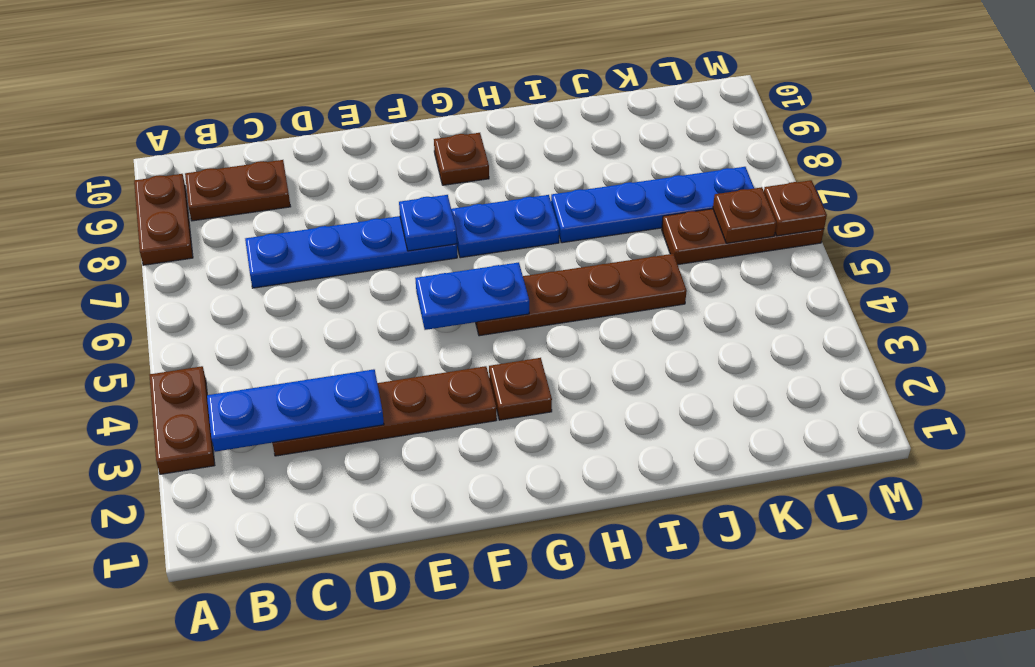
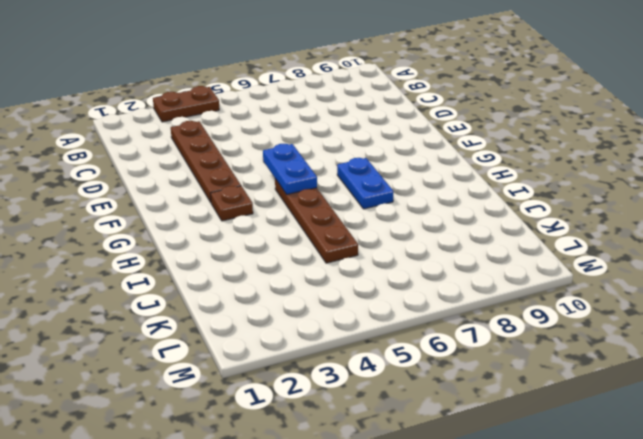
none -> brown plate A8:A9 level 1
none -> brown plate B9:C9 level 1
none -> blue plate C7:F7 level 1

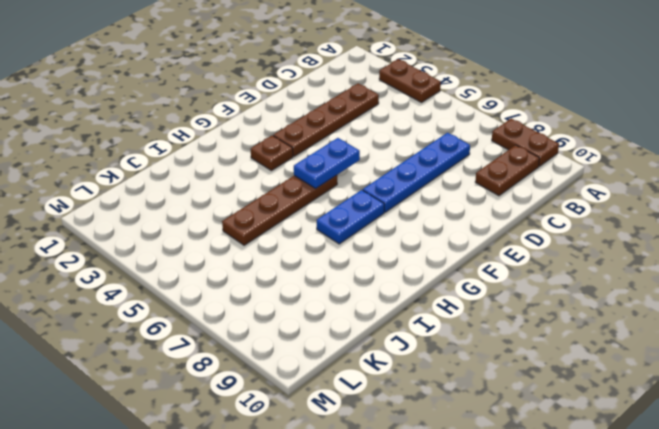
none -> brown plate G9 level 1
none -> blue plate I7:L7 level 1
none -> brown plate K6:M6 level 1

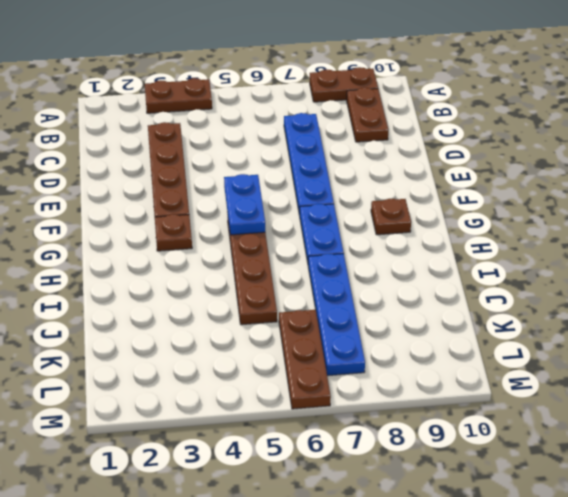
none -> blue plate B3:D3 level 2
none -> blue plate F7 level 2
none -> brown plate L6 level 2

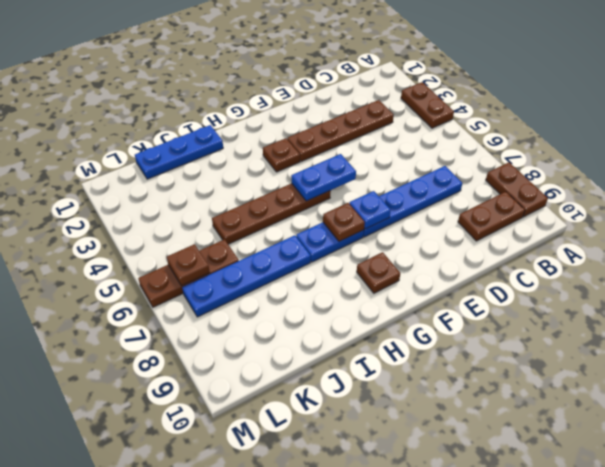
brown plate G7 level 2 -> brown plate M6 level 2
blue plate I1:K1 level 1 -> blue plate B3:D3 level 2

